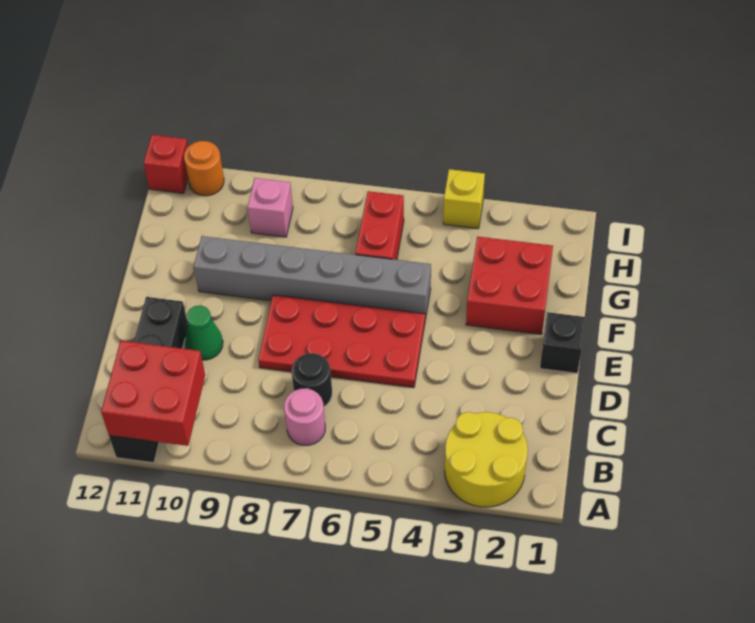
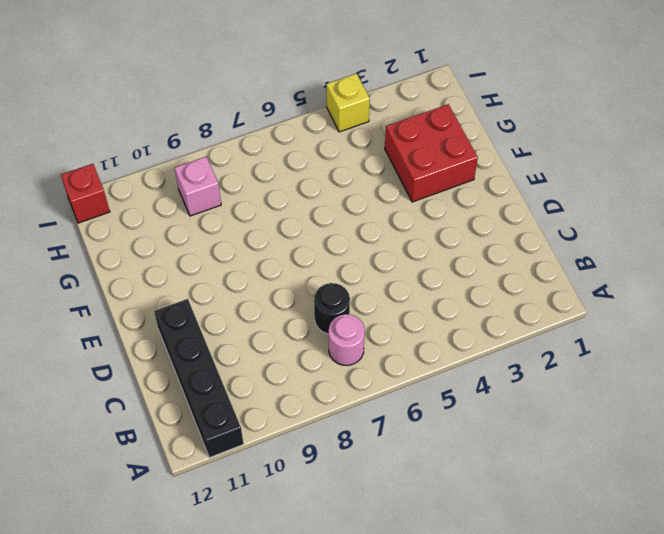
none -> yellow round brick A2:B3 level 1
none -> red plate D5:E8 level 1
none -> green cone D10 level 1

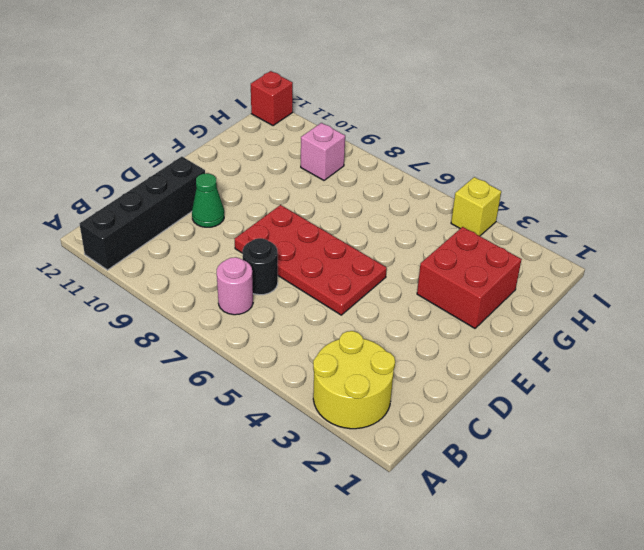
none -> black brick E1 level 1
none -> grey brick F5:F10 level 1
none -> red brick G6:H6 level 1

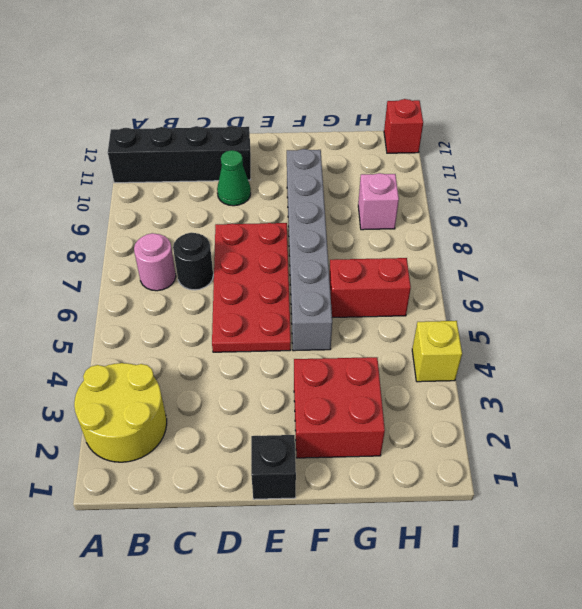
none -> orange round brick I11 level 1
none -> red brick A10:B11 level 2

